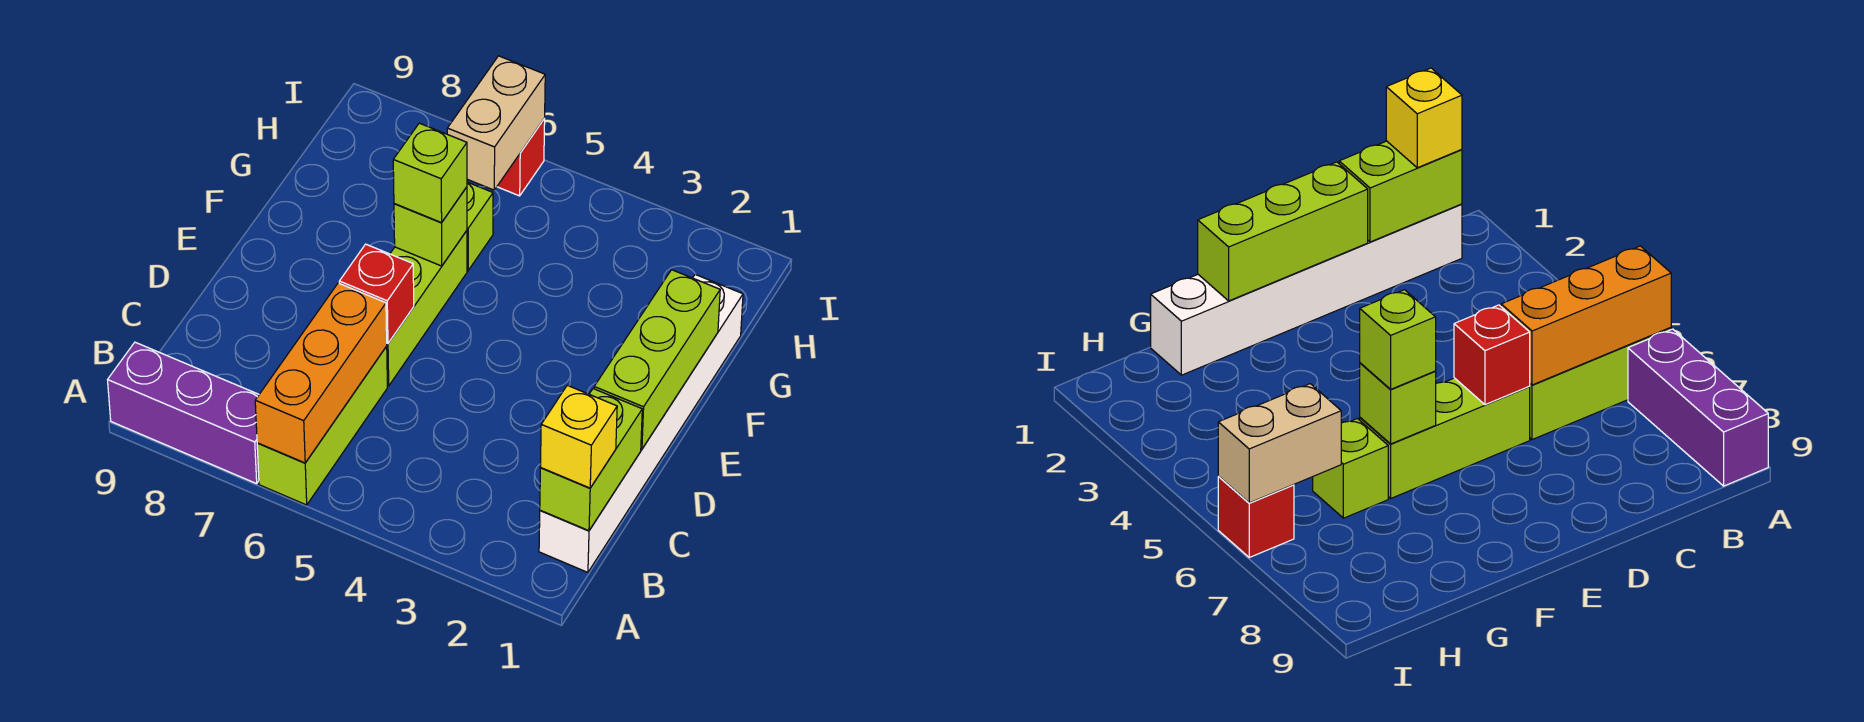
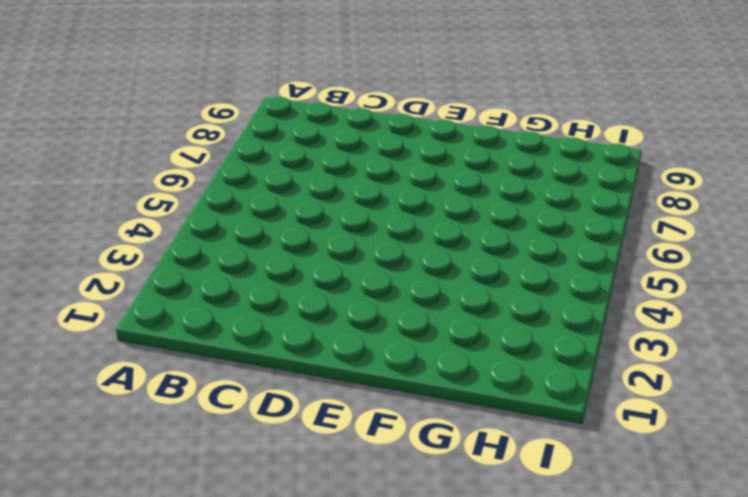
none -> lime brick A6:C6 level 1
none -> purple brick A7:A9 level 1
none -> white brick B1:G1 level 1

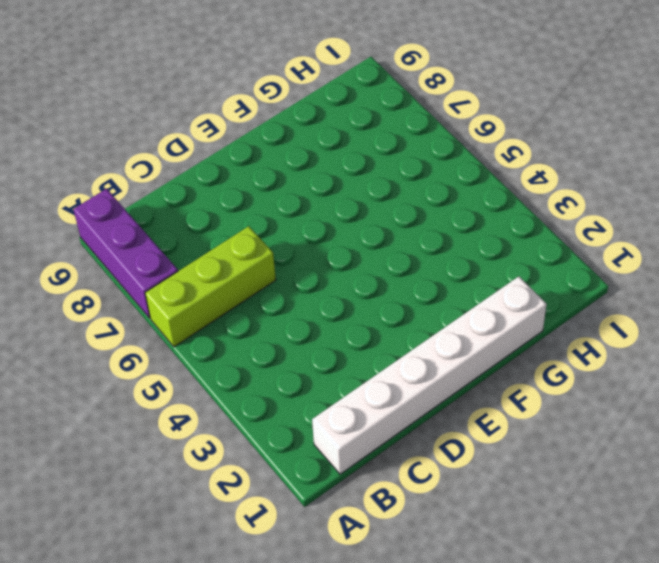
none -> lime brick D6:F6 level 1
none -> lime brick G6 level 1
none -> red brick I6 level 1

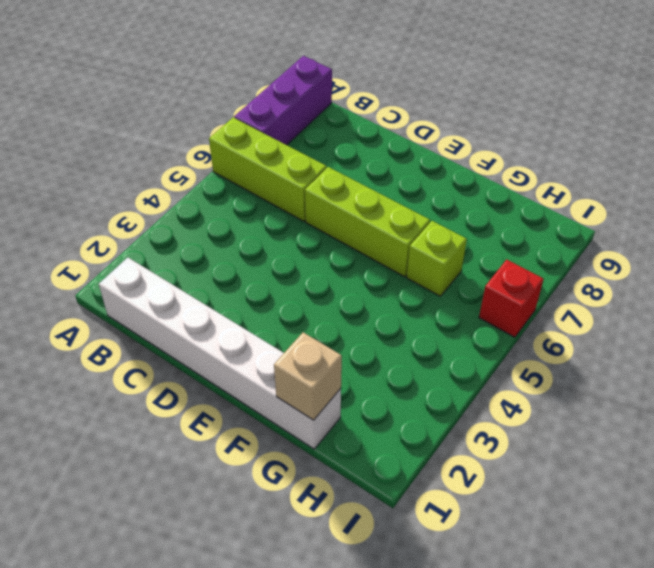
tan brick G1 level 2 -> none
none -> orange brick A6:C6 level 2
none -> lime brick B1:C1 level 2
none -> lime brick D1:F1 level 2

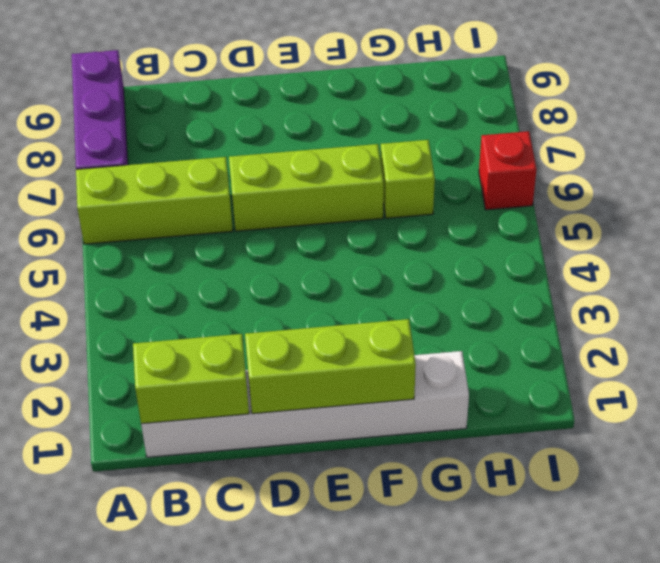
none -> orange brick A6:C6 level 2
none -> red brick D6 level 2
none -> lime brick F6 level 2

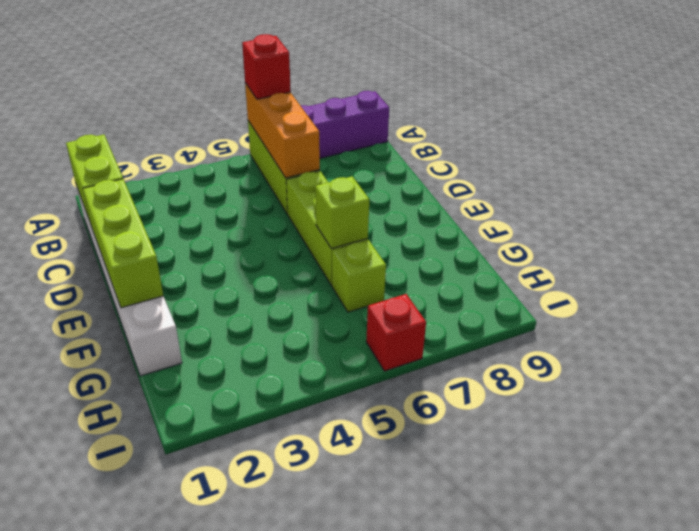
red brick A6 level 3 -> red brick D6 level 2
none -> tan brick H6:I6 level 2
none -> yellow brick B1 level 3
none -> lime brick F6 level 3

